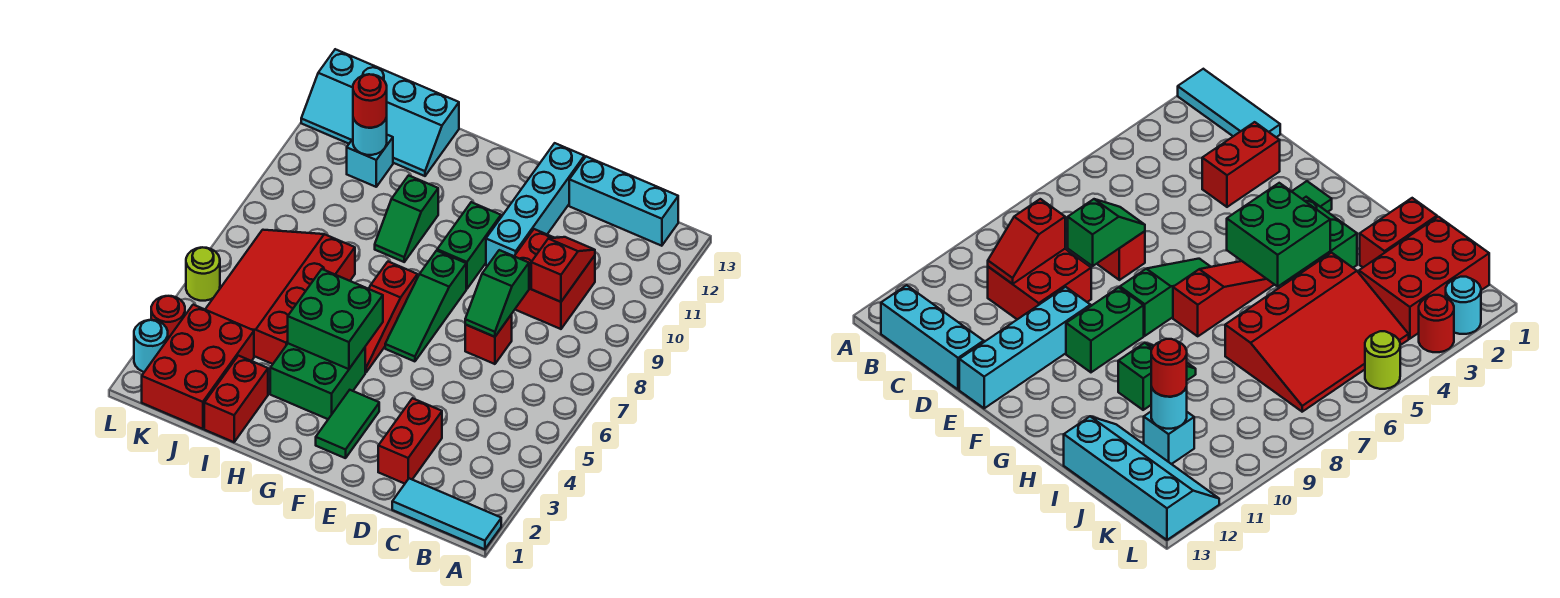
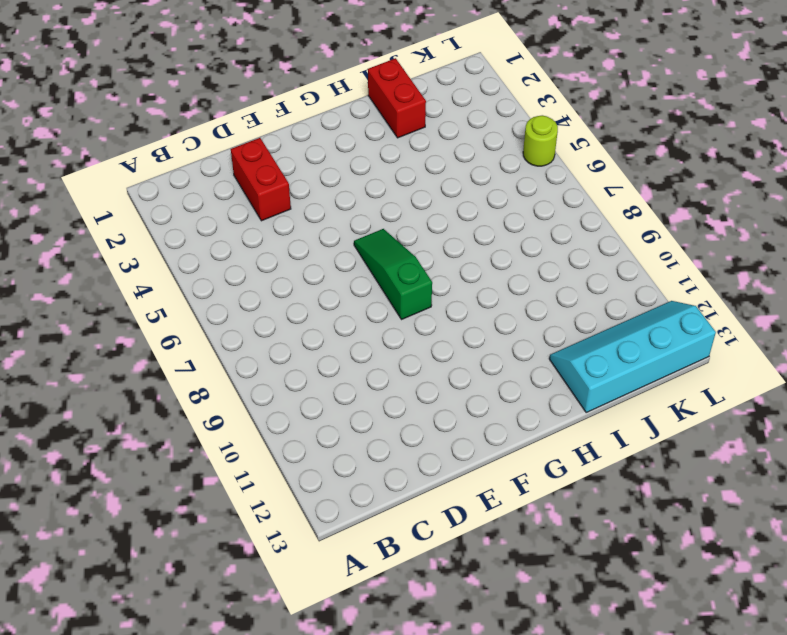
none -> cyan tile A1:C1 level 1
none -> cyan brick B13:D13 level 1
none -> red brick C9:D10 level 1

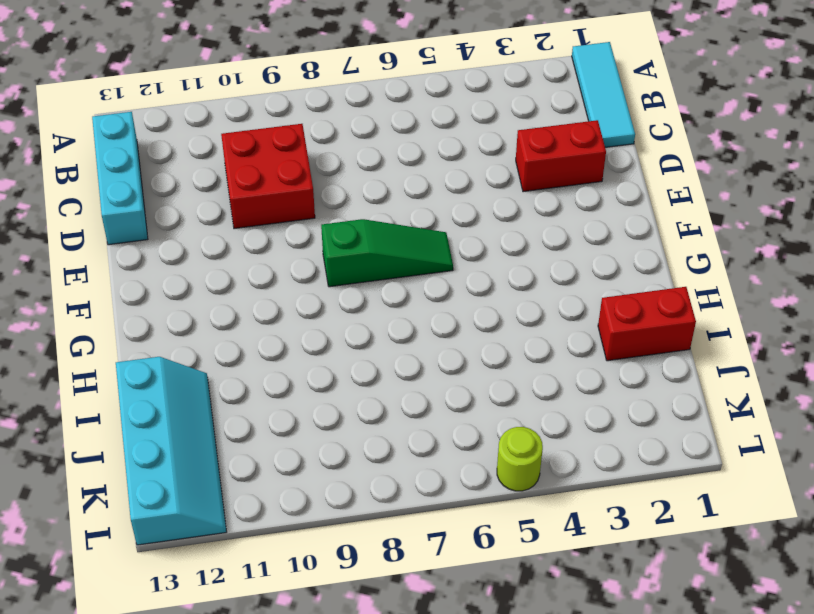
none -> red brick D7 level 1
none -> cyan brick E10:E13 level 1
none -> green tile F2:F3 level 1

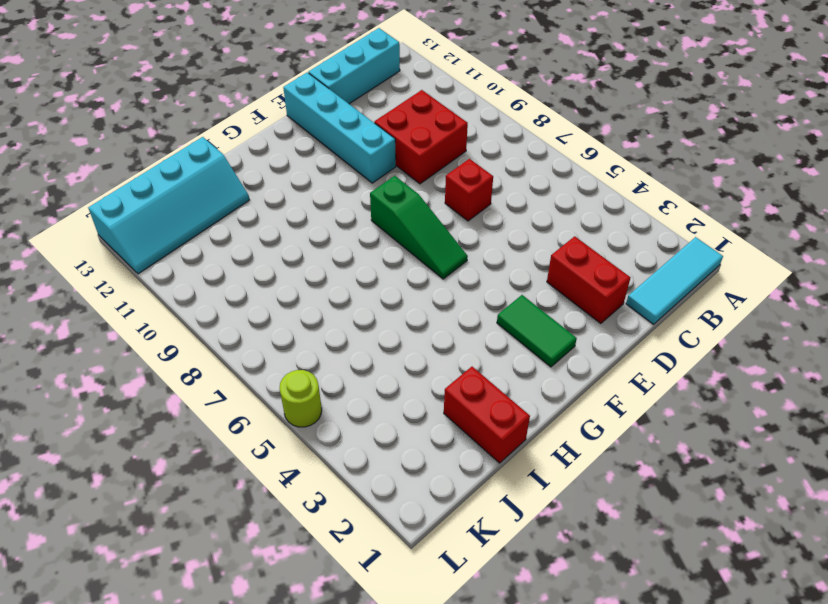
none -> green brick F9:F10 level 1
none -> green brick G3:H4 level 1
none -> red slope G5:G7 level 1 top 7

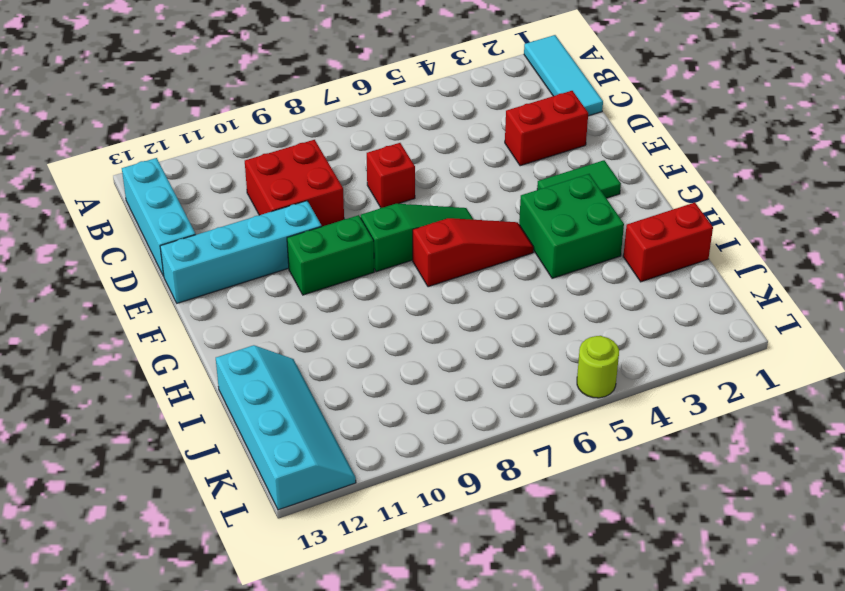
none -> green slope H9:H10 level 1 top 10
none -> red slope I4:K7 level 1 top I
none -> red brick J1:K3 level 1

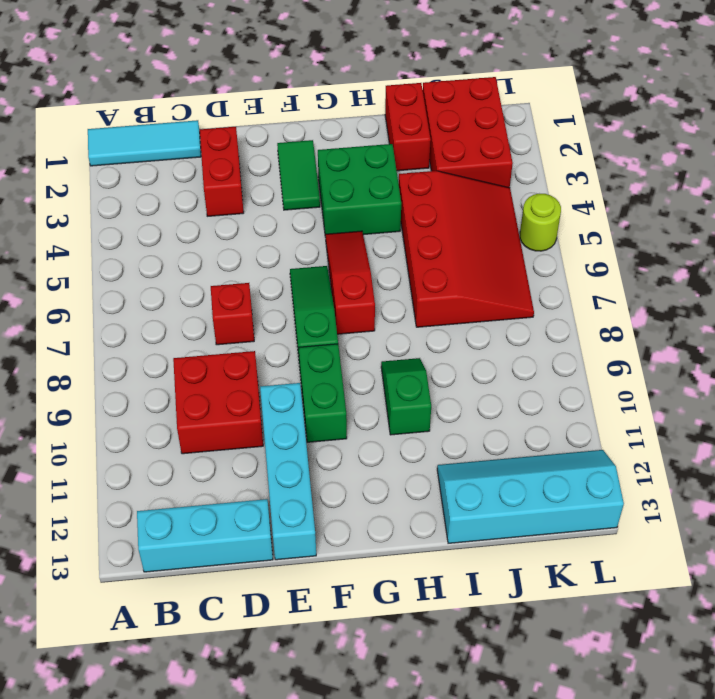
none -> cyan brick J11 level 1
none -> cyan round brick L2 level 1
none -> red round brick L3 level 1

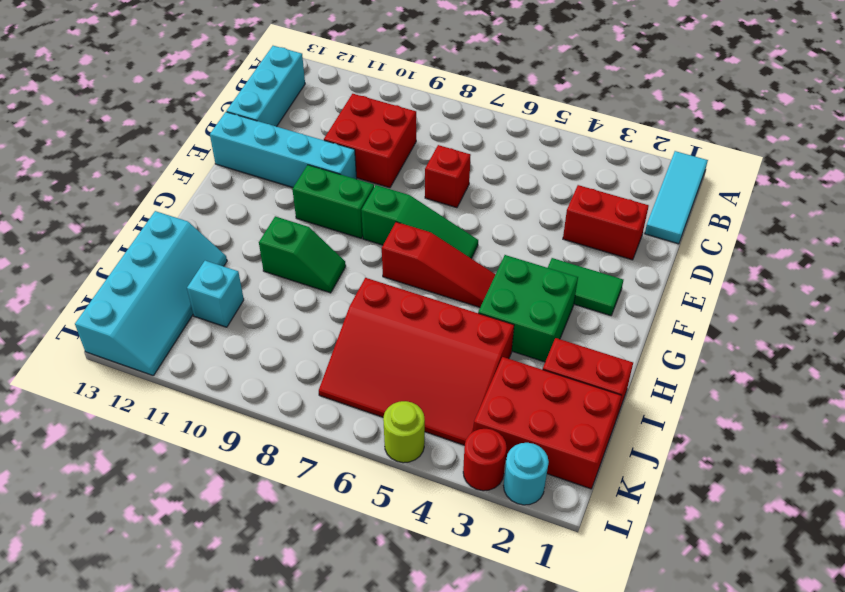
none -> red slope C9:C10 level 2 top 9
none -> green slope D7:D8 level 2 top 8
none -> green brick G4:H5 level 2

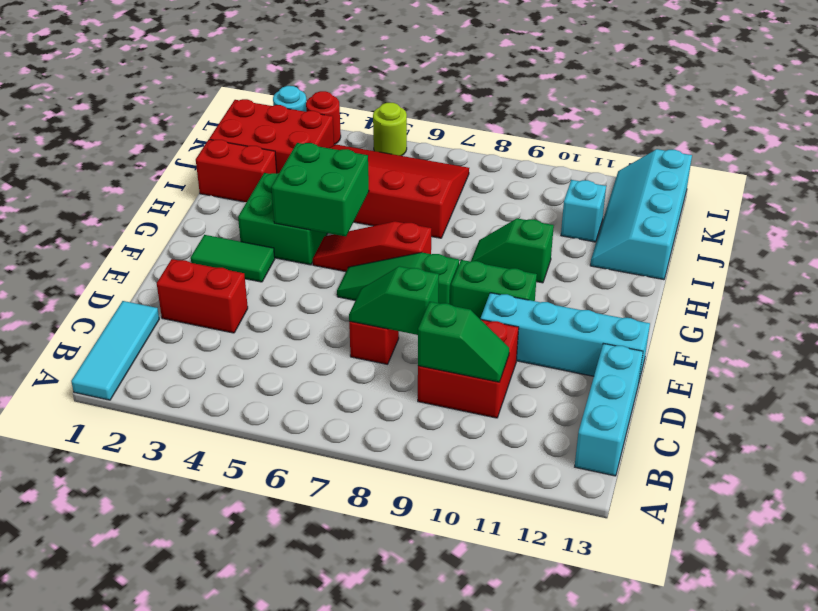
green slope C9:C10 level 2 top 9 -> red slope C9:C10 level 2 top 9
none -> cyan round brick J11 level 2
none -> red round brick J11 level 3

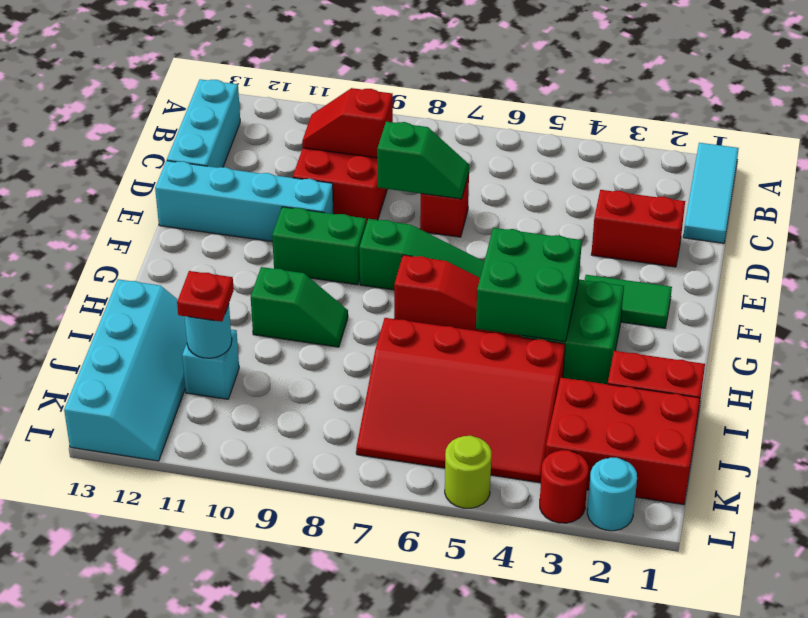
red plate J11 level 3 -> red round brick J11 level 3

